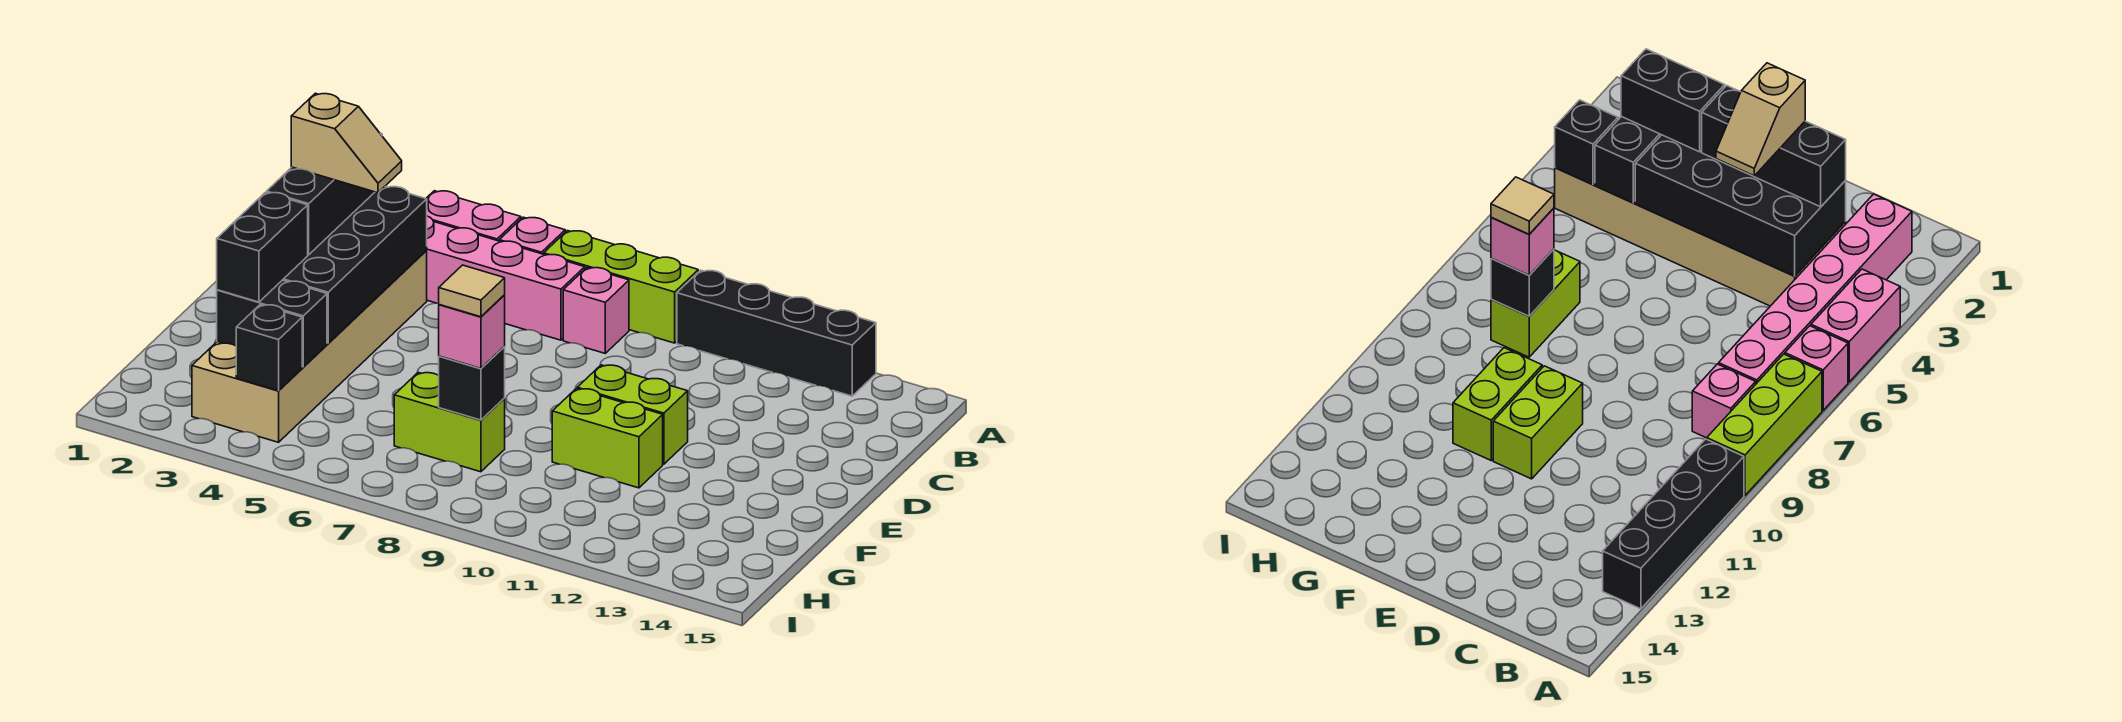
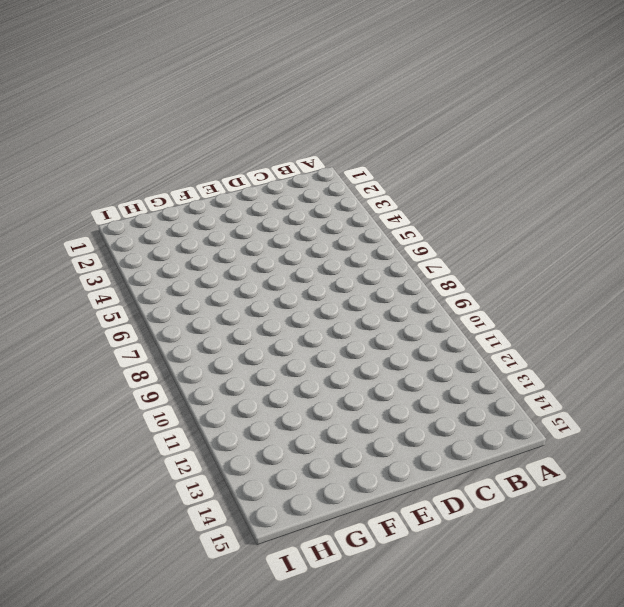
none -> pink brick A4:A5 level 1
none -> pink brick A6 level 1
none -> lime brick A7:A9 level 1

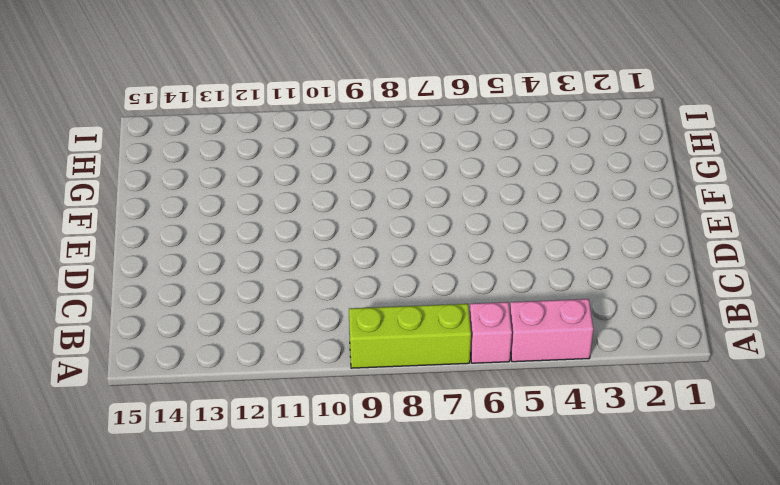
none -> black brick A10:A13 level 1
none -> pink brick B2:B7 level 1
none -> pink brick B8 level 1

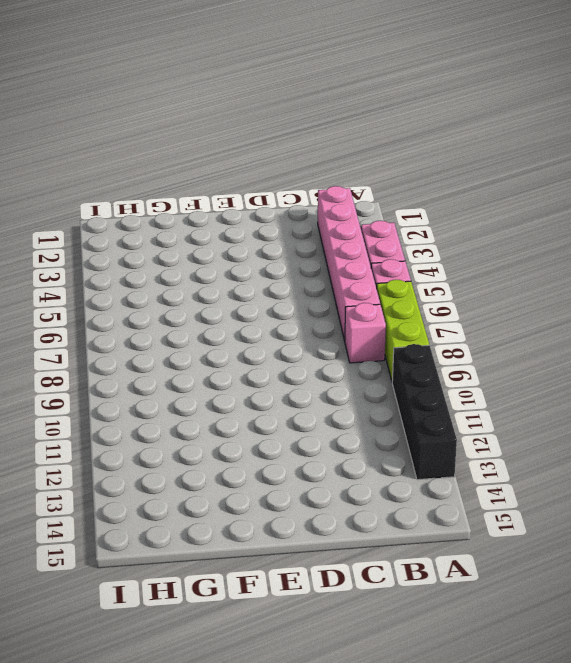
none -> tan brick C3:H4 level 1
none -> lime brick E10:E11 level 1
none -> lime brick F10:F11 level 1

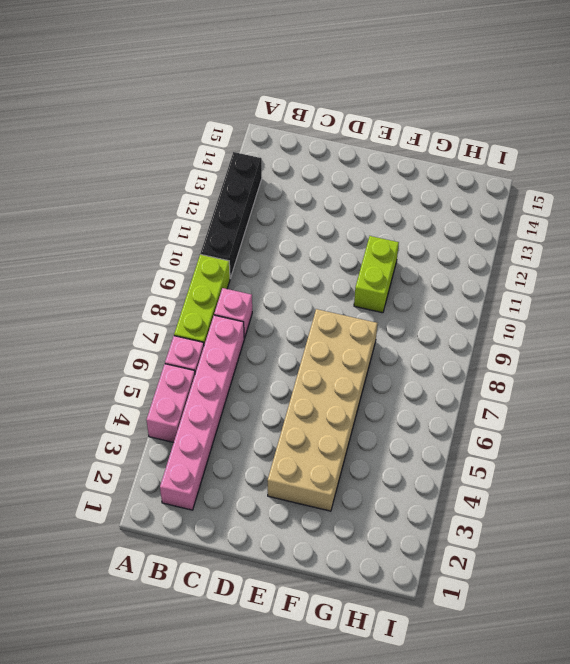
tan brick E3:F8 level 1 -> tan brick C3:H4 level 1
none -> lime brick E10:E11 level 1
none -> lime brick G7:G8 level 1
none -> black brick C3:F4 level 2

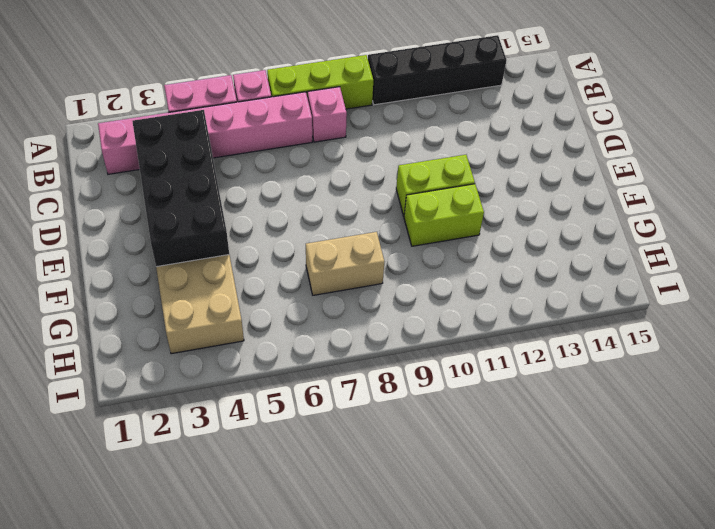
tan brick G7:G8 level 1 -> lime brick G7:G8 level 1
none -> black brick G3:G4 level 2
none -> black brick G8 level 2
none -> black brick H4 level 2

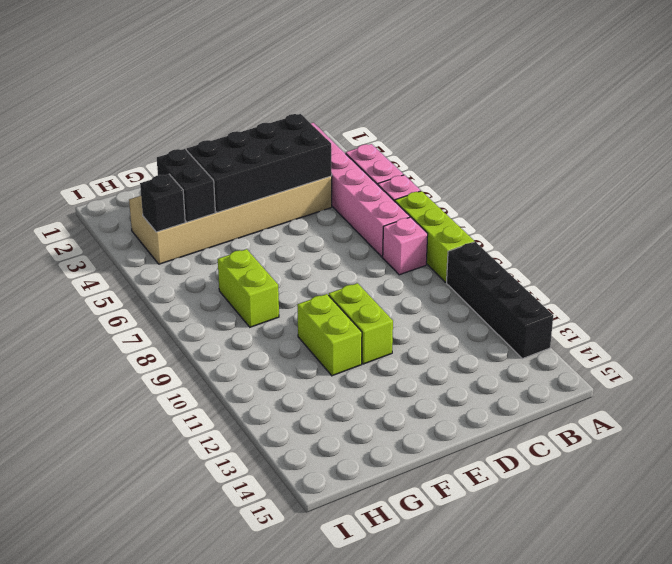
none -> black brick G8 level 2
none -> black brick C3:E3 level 3
none -> black brick F3:G3 level 3

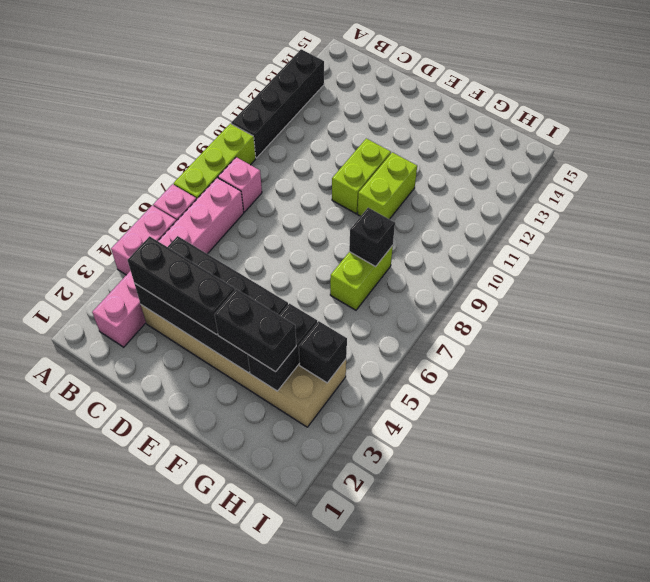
none -> pink brick G8 level 3
none -> tan slope D3:D4 level 4 top 3
none -> tan tile G8 level 4

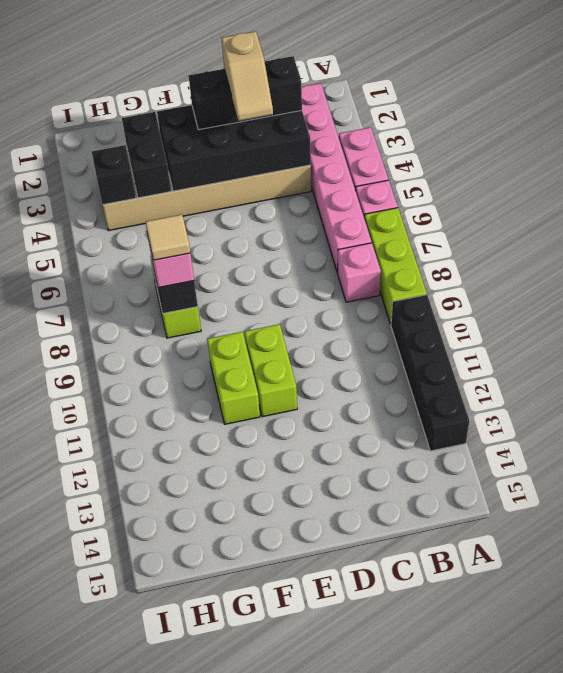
none -> black brick F3:G3 level 3

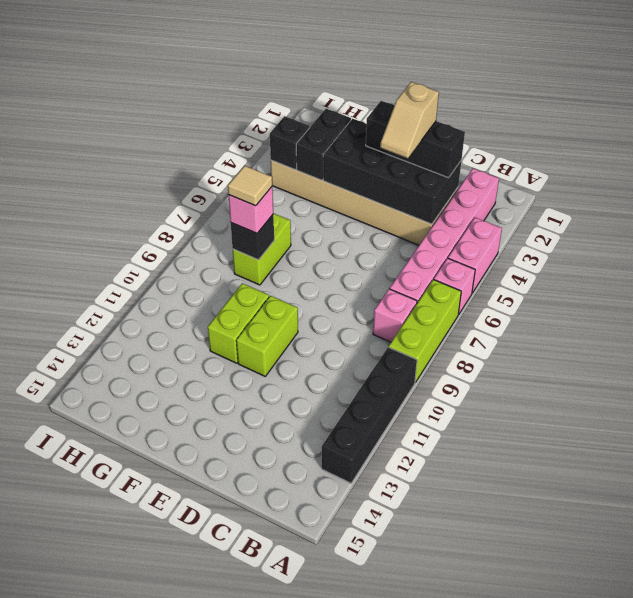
none -> black brick F3:G3 level 3

